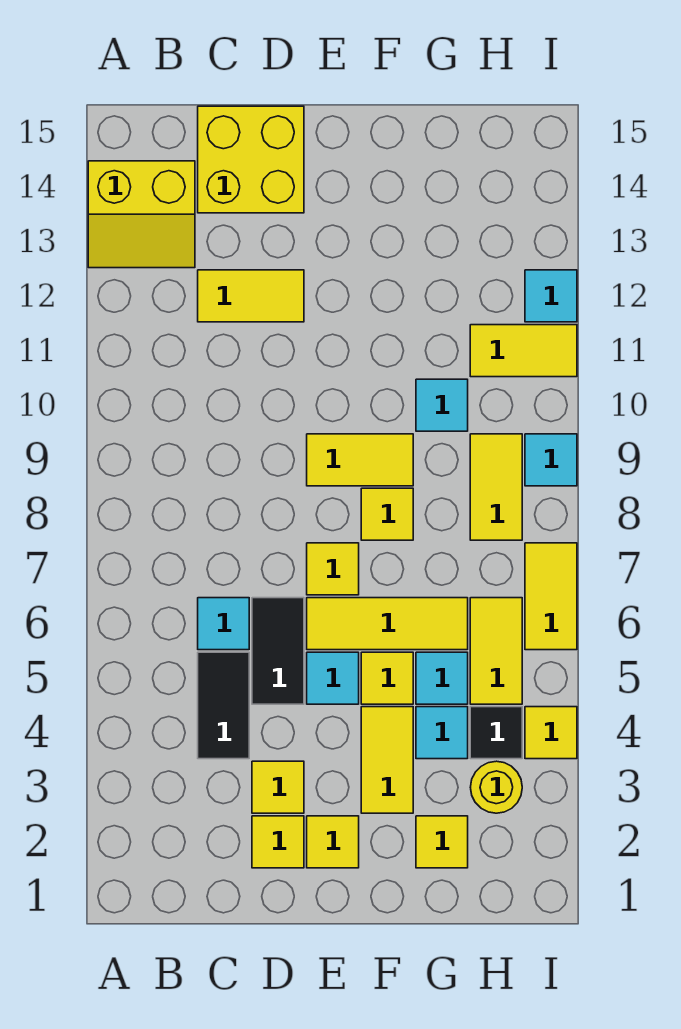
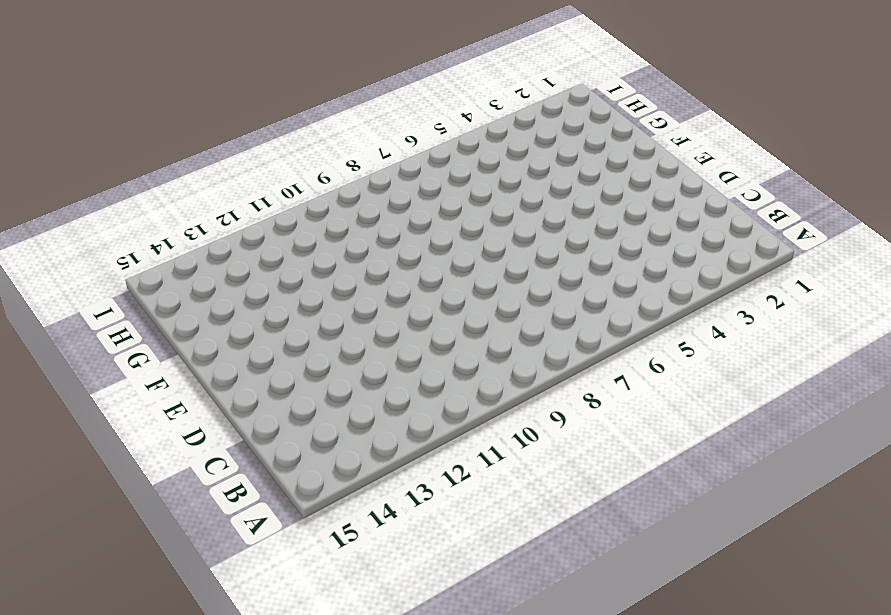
none -> yellow slope A13:B14 level 1 top 14
none -> black tile C4:C5 level 1
none -> cyan tile C6 level 1

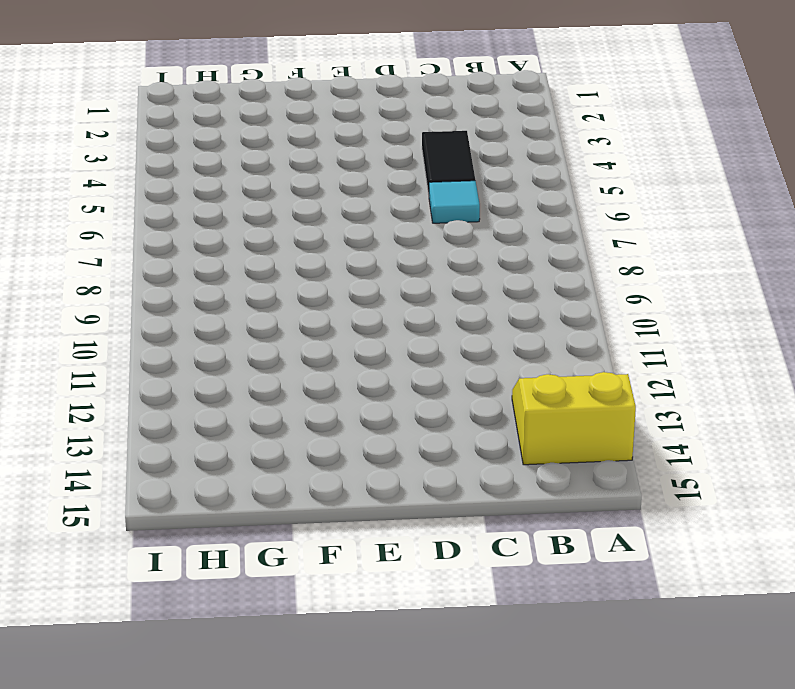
none -> yellow tile C12:D12 level 1
none -> yellow brick C14:D15 level 1
none -> yellow tile D2 level 1

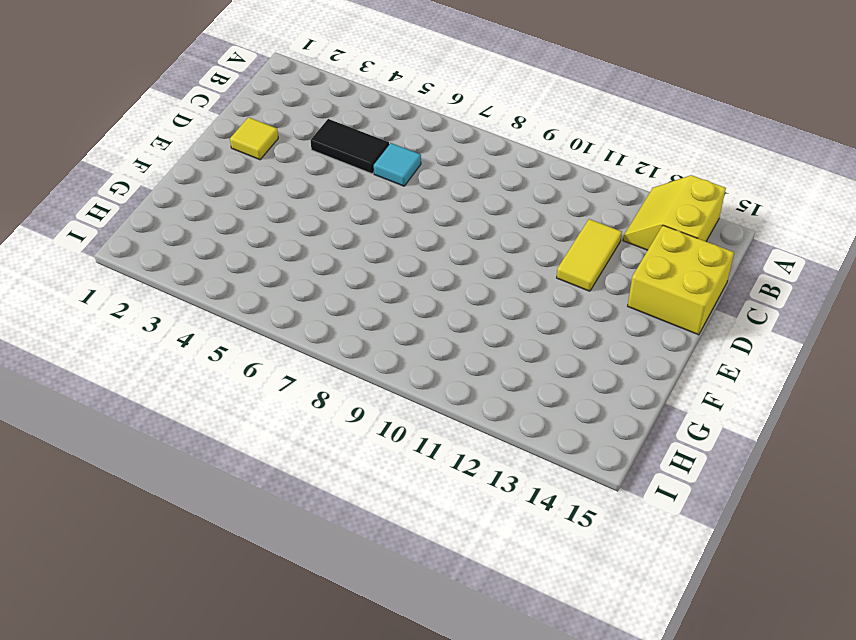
none -> yellow tile D3 level 1
none -> black tile D5:D6 level 1
none -> yellow tile E2 level 1

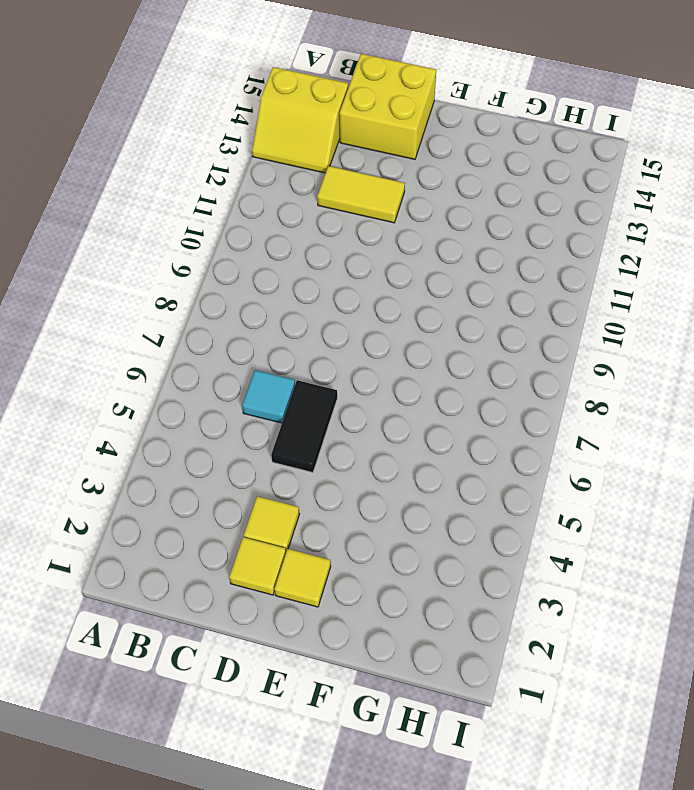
none -> black tile C4:C5 level 1
none -> cyan tile E5 level 1
none -> yellow tile E6:G6 level 1

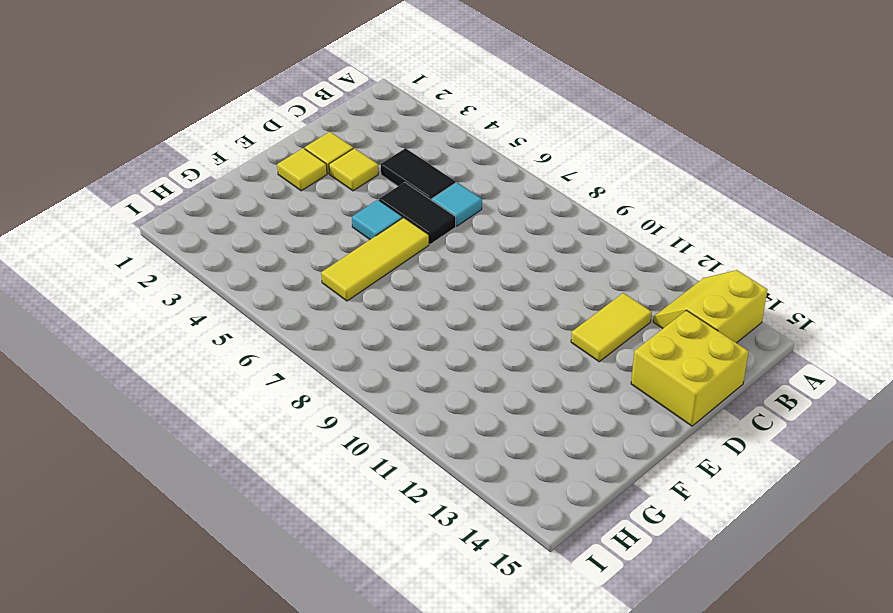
none -> yellow tile E7 level 1
none -> yellow tile E9:F9 level 1
none -> yellow tile F3:F4 level 1

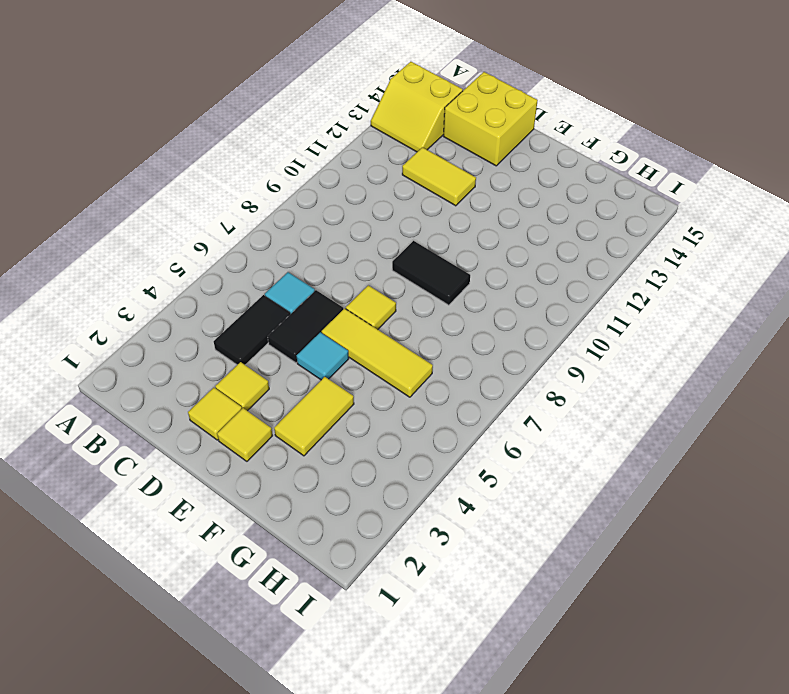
black tile E9:F9 level 1 -> yellow tile E9:F9 level 1
none -> yellow tile F5 level 1
none -> yellow tile F8 level 1
none -> yellow tile G2 level 1

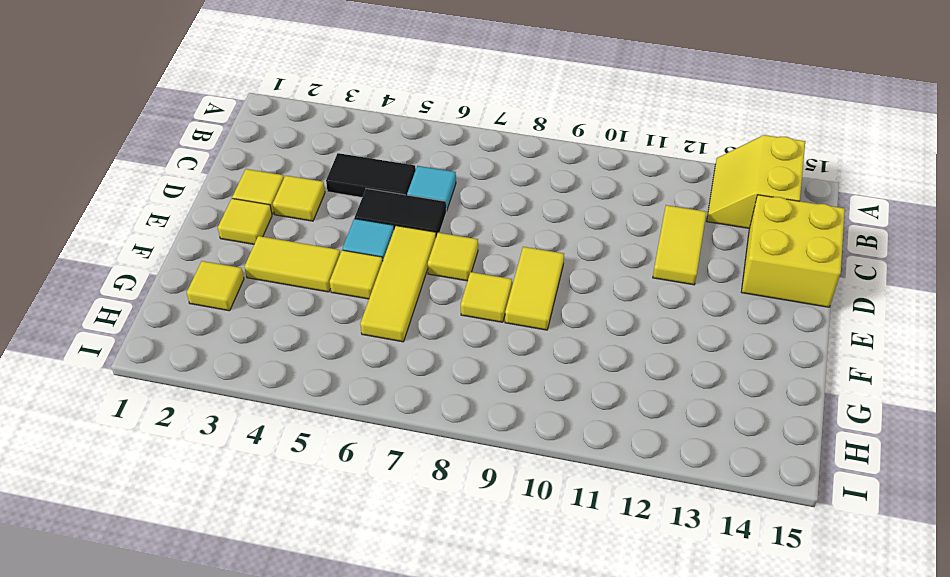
none -> cyan tile G4 level 1
none -> cyan tile G5 level 1
none -> cyan tile G10 level 1

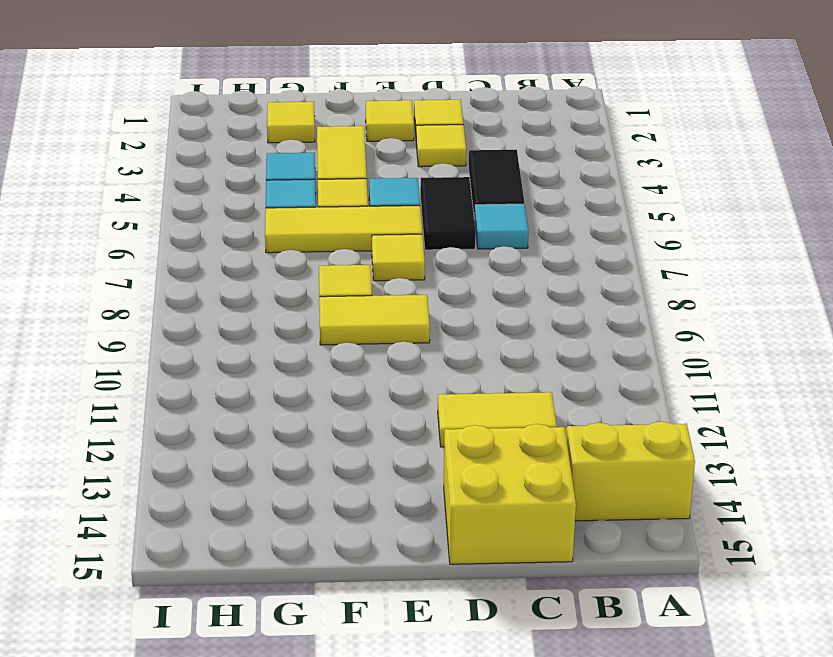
none -> cyan tile G10 level 1
none -> yellow round brick H3 level 1
none -> black tile H4 level 1

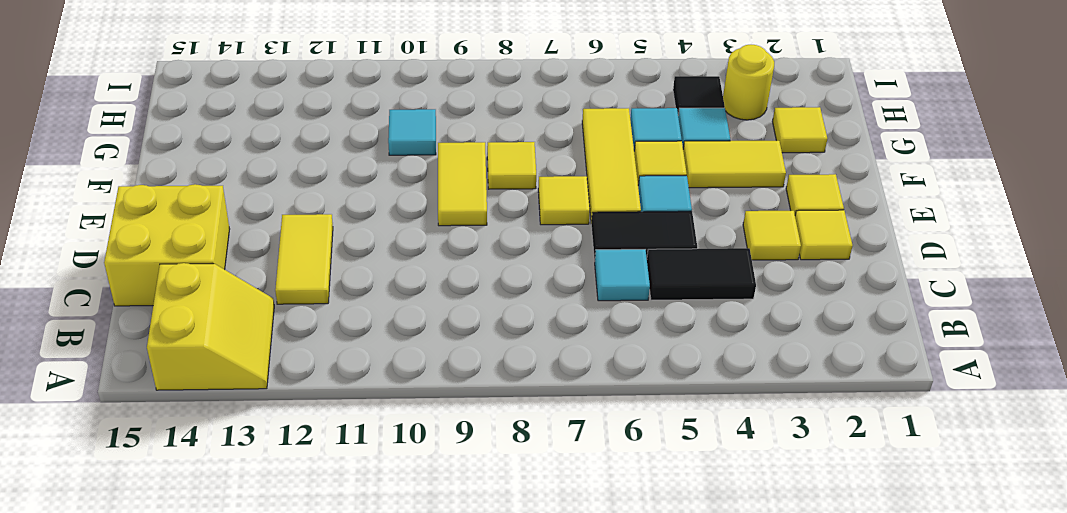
none -> yellow tile H5:H6 level 1
none -> yellow tile H8:H9 level 1
none -> yellow tile H11:I11 level 1

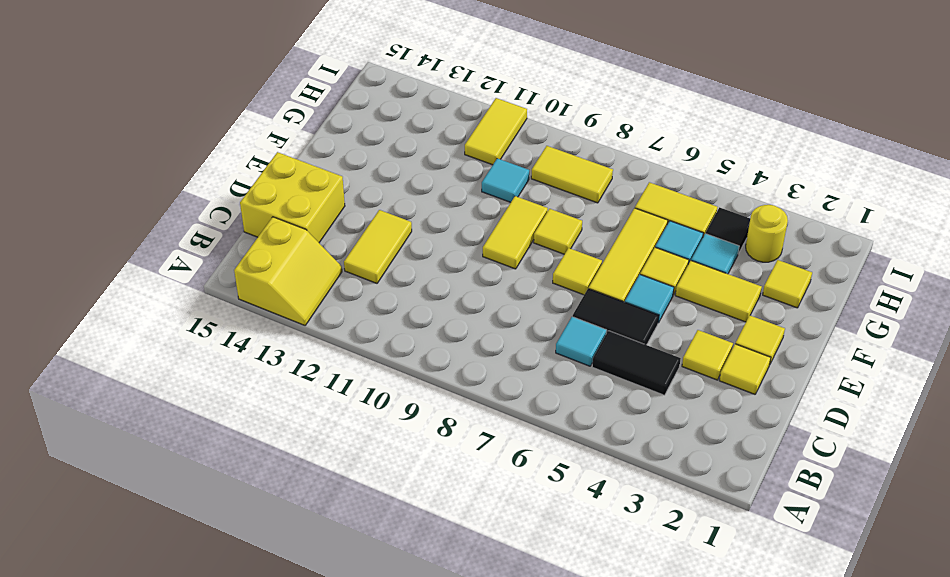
none -> yellow tile I4 level 1
none -> yellow tile I6:I7 level 1
none -> cyan tile I9 level 1

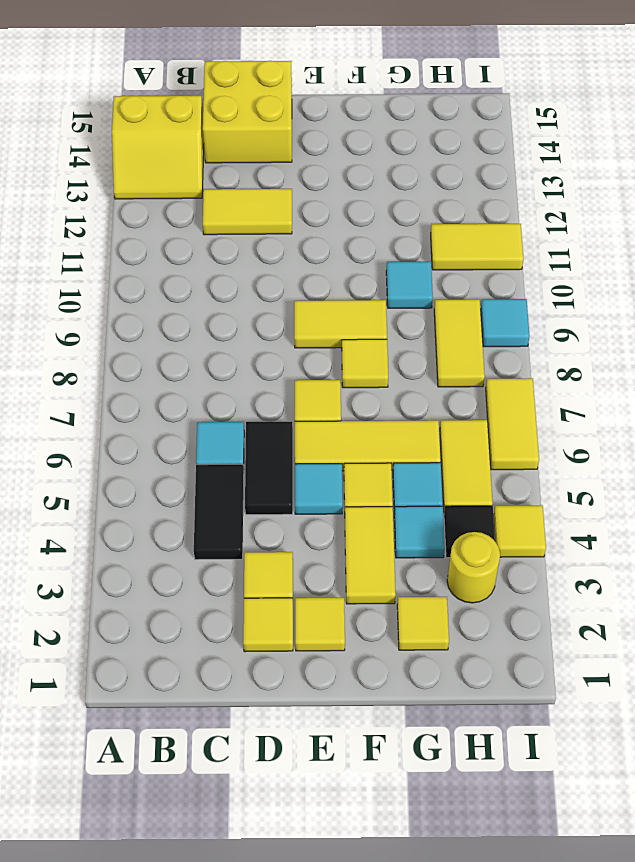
none -> cyan tile I12 level 1

